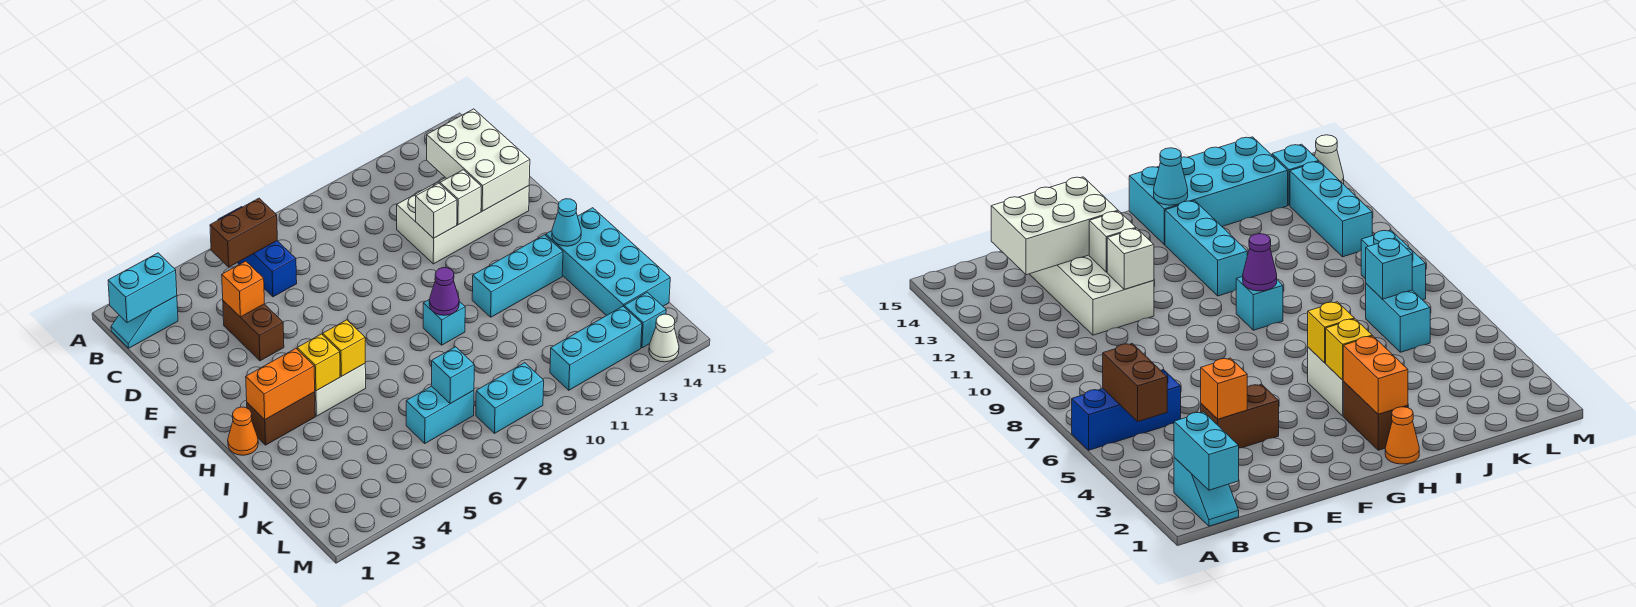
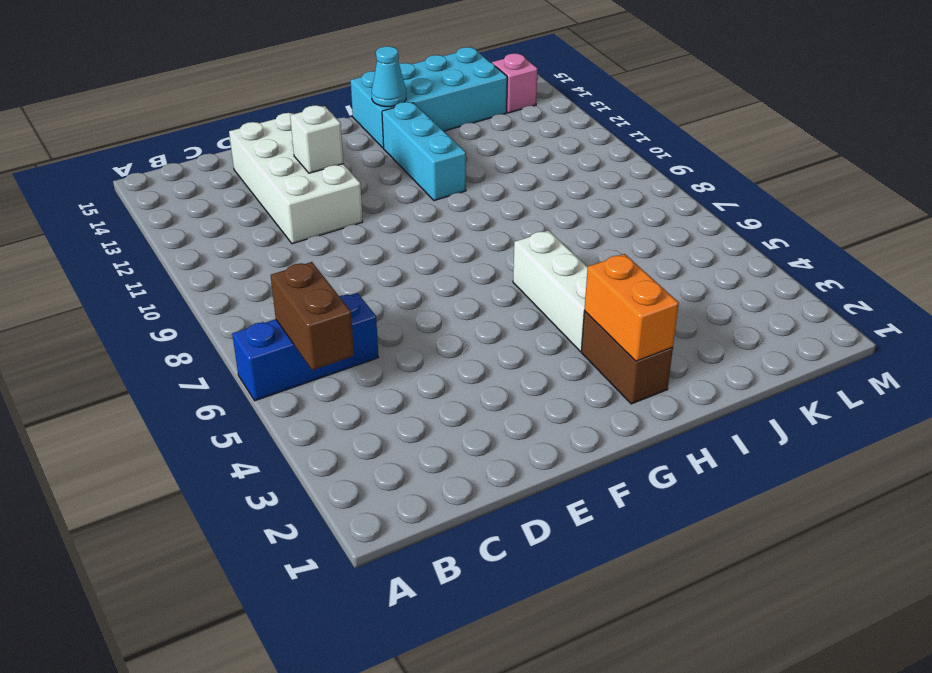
white brick H4:H6 level 1 -> white brick H4:H5 level 1
pink brick L14 level 1 -> cyan brick L14 level 1
none -> cyan slope B1:B2 level 1 top 2
none -> brown brick D4:E4 level 1
none -> orange cone H1 level 1

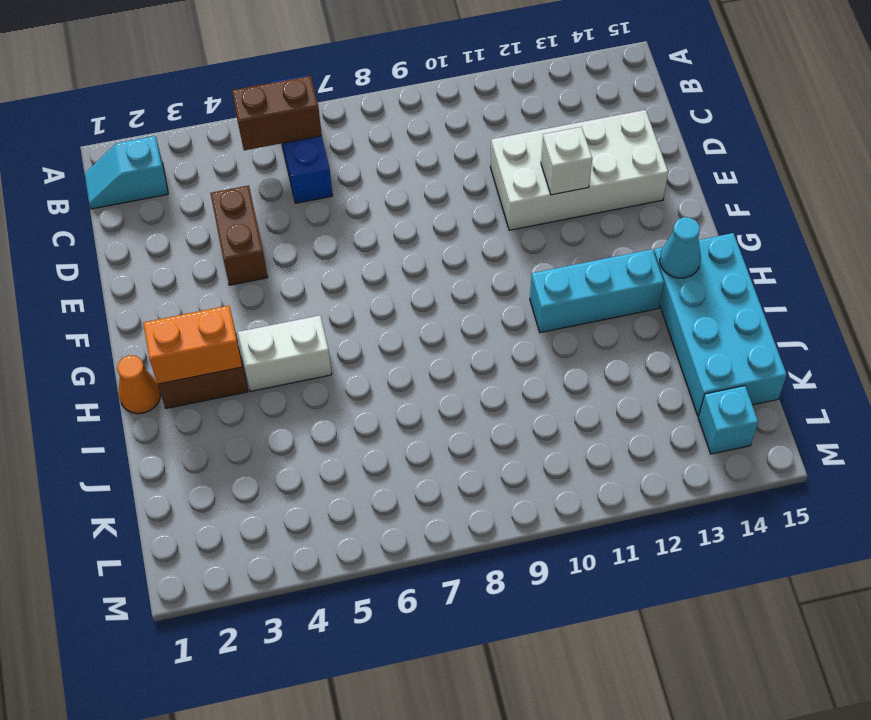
none -> cyan brick H9 level 1
none -> cyan brick K6:K7 level 1
none -> cyan brick L8:L9 level 1

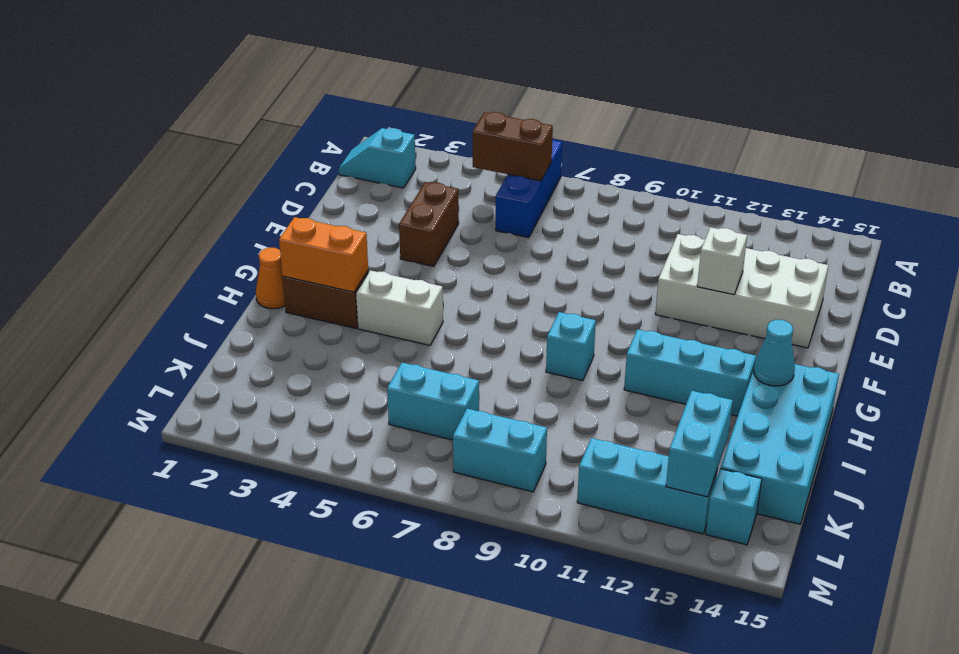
cyan brick K13:L13 level 2 -> cyan brick B1:B2 level 2
none -> white cone M14 level 1
none -> white brick C13:E14 level 2
none -> orange brick D4 level 2

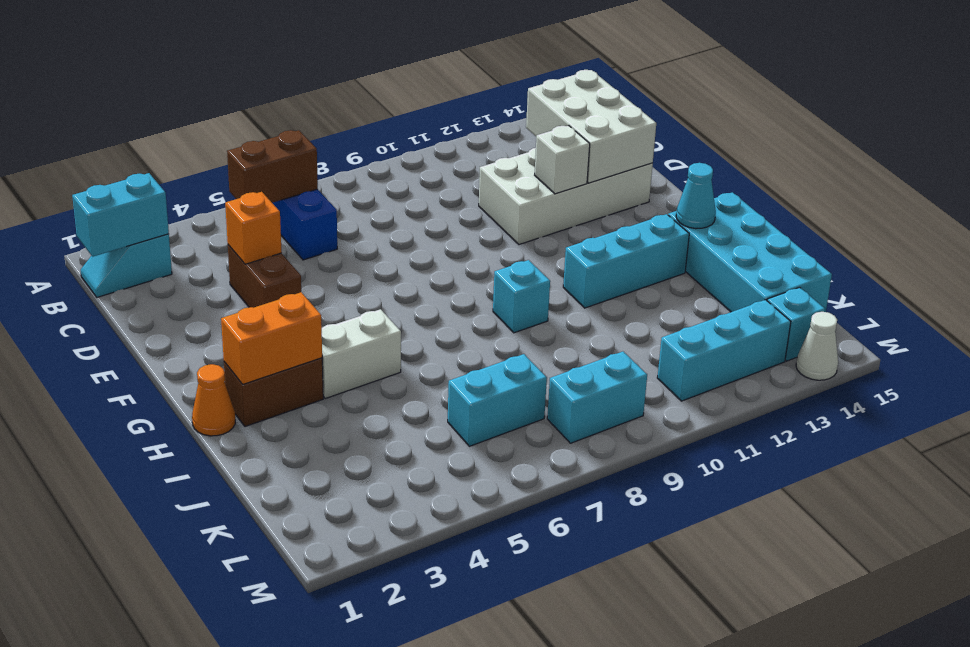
none -> white brick E11 level 2
none -> yellow brick H4 level 2
none -> yellow brick H5 level 2

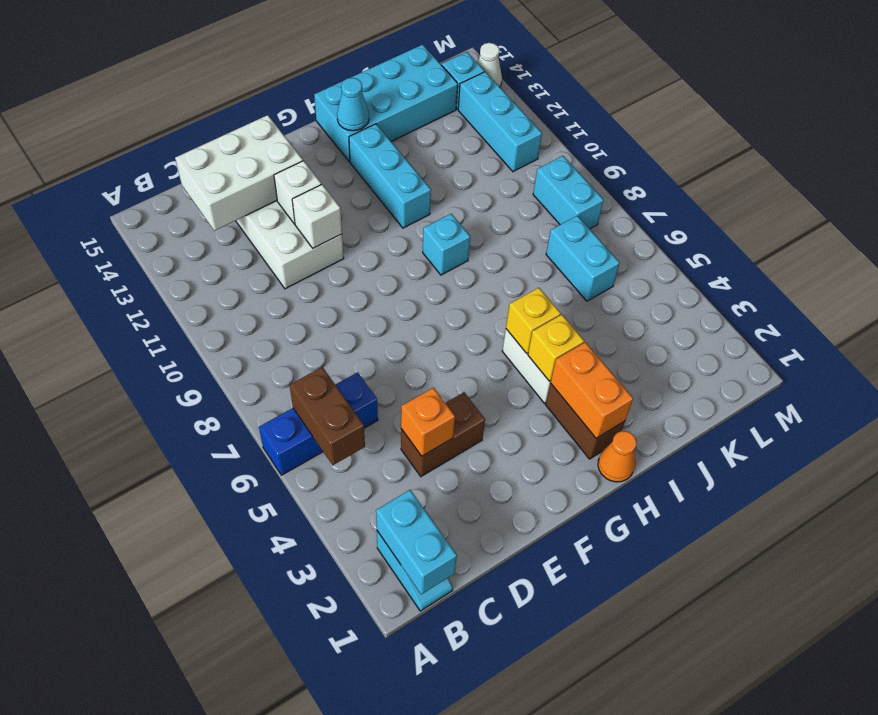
none -> purple cone H9 level 2
none -> cyan brick K7 level 2

